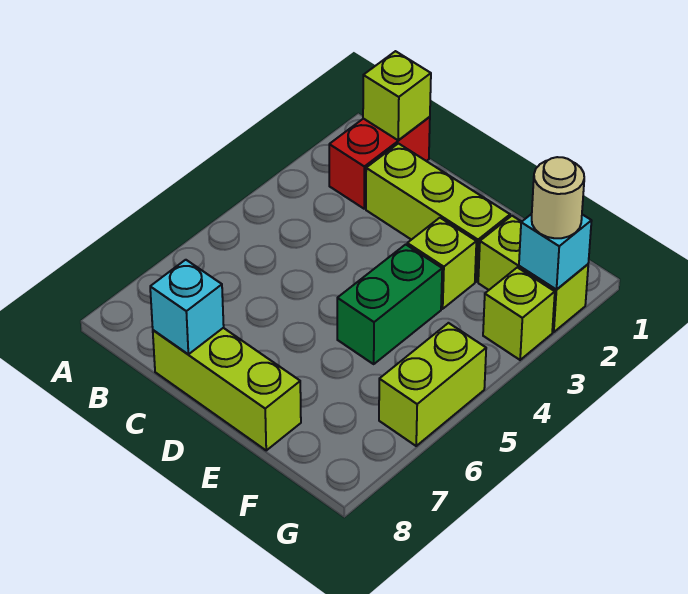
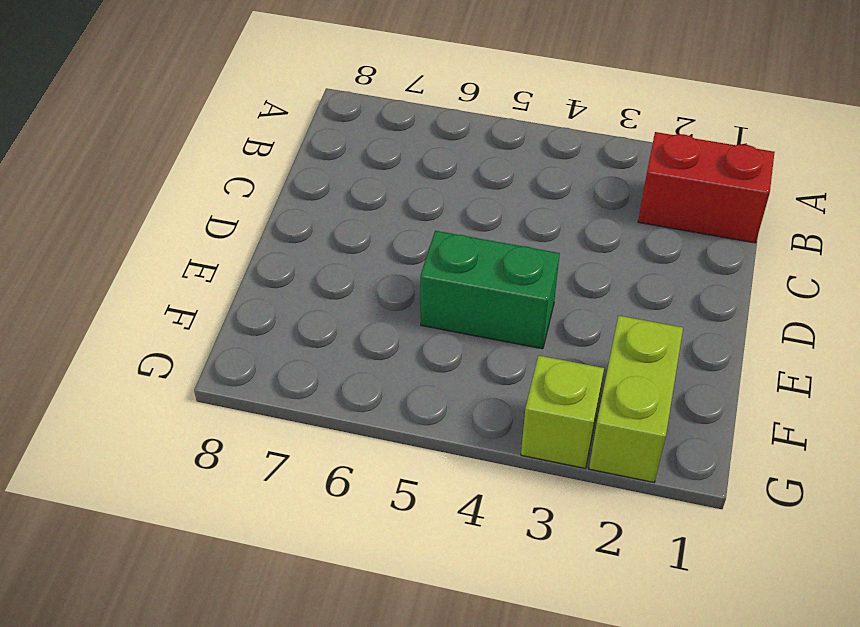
none -> lime brick C2:E2 level 1
none -> lime brick C8:E8 level 1
none -> lime brick E3 level 1

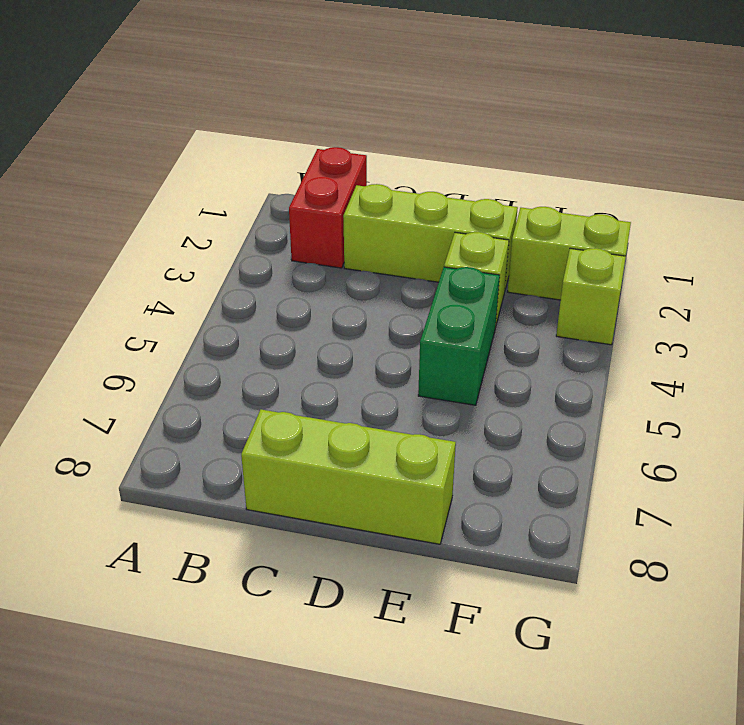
none -> lime brick G5:G6 level 1
none -> lime brick B1 level 2
none -> cyan brick C8 level 2

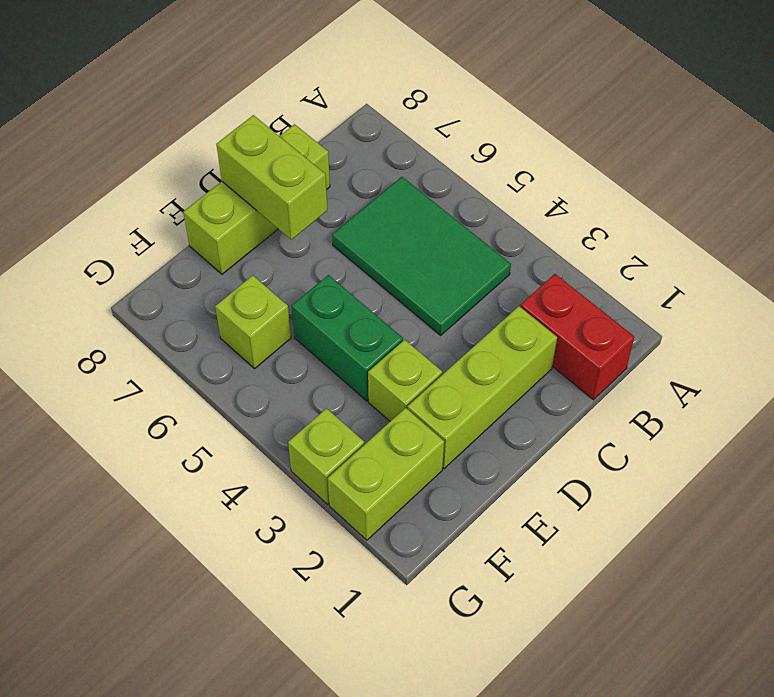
green tile B4:C6 level 1 -> none
lime brick D7:D8 level 2 -> lime brick G5:G6 level 1
lime brick F6 level 1 -> lime brick B1 level 2
none -> cyan brick C8 level 2
none -> cyan brick G2 level 2
none -> tan round brick G2 level 3

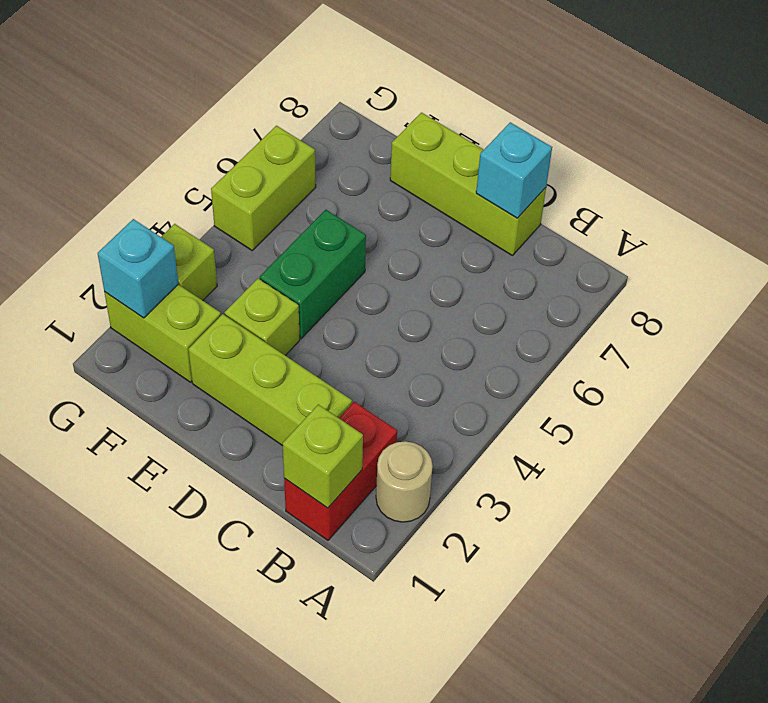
tan round brick A2 level 1 -> tan round brick G2 level 3

